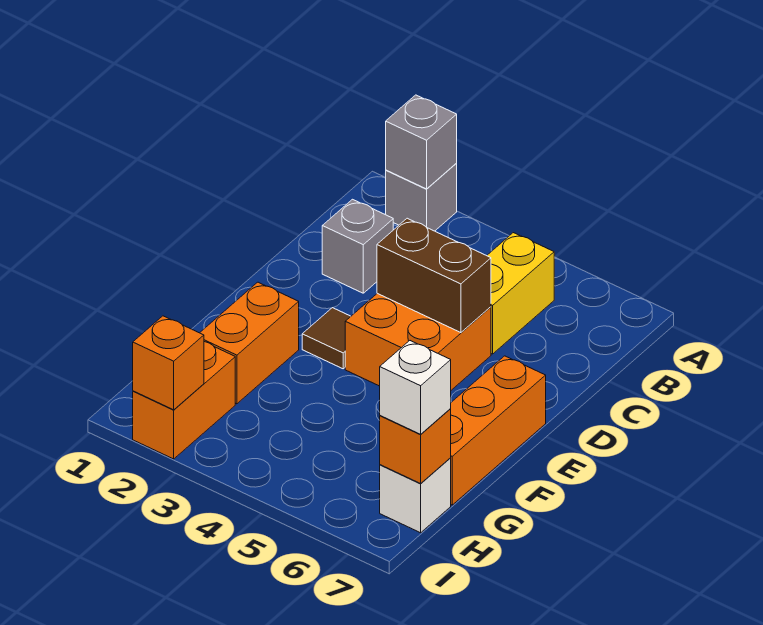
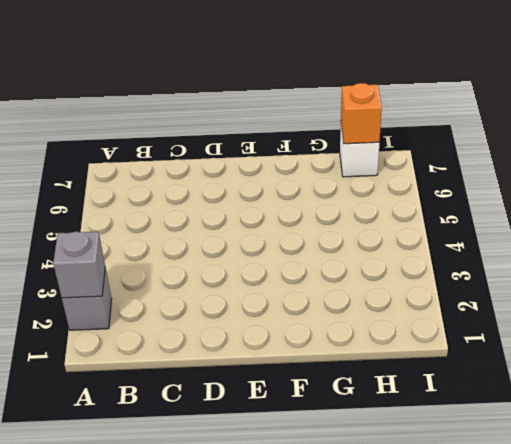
none -> yellow brick B5:C5 level 1
none -> grey brick C2 level 1
none -> orange brick D4:E5 level 1

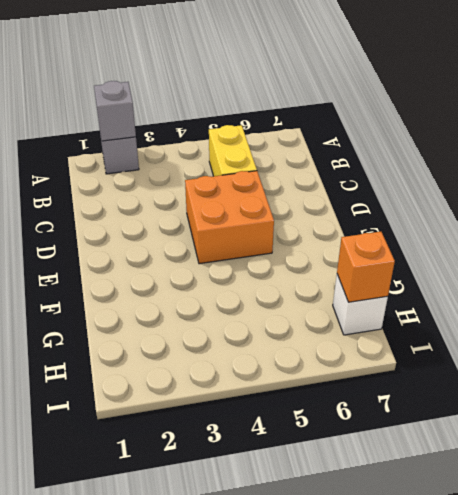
none -> grey brick C2 level 1
none -> brown tile E3 level 1
none -> orange brick E7:G7 level 1

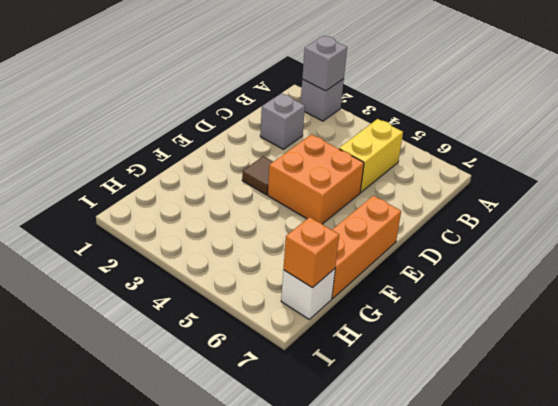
none -> orange brick F2:G2 level 1
none -> orange brick H2:I2 level 1
none -> brown brick D4:D5 level 2

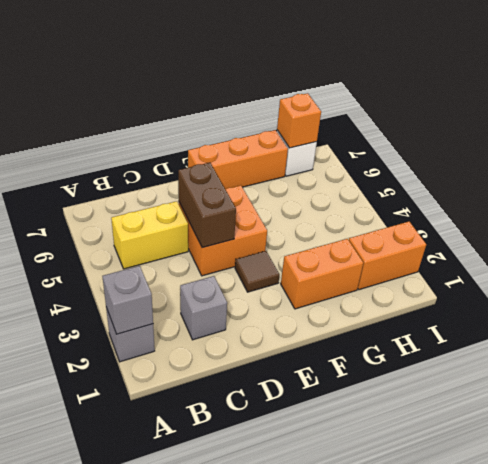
none -> orange brick I2 level 2
none -> white brick H7 level 3

